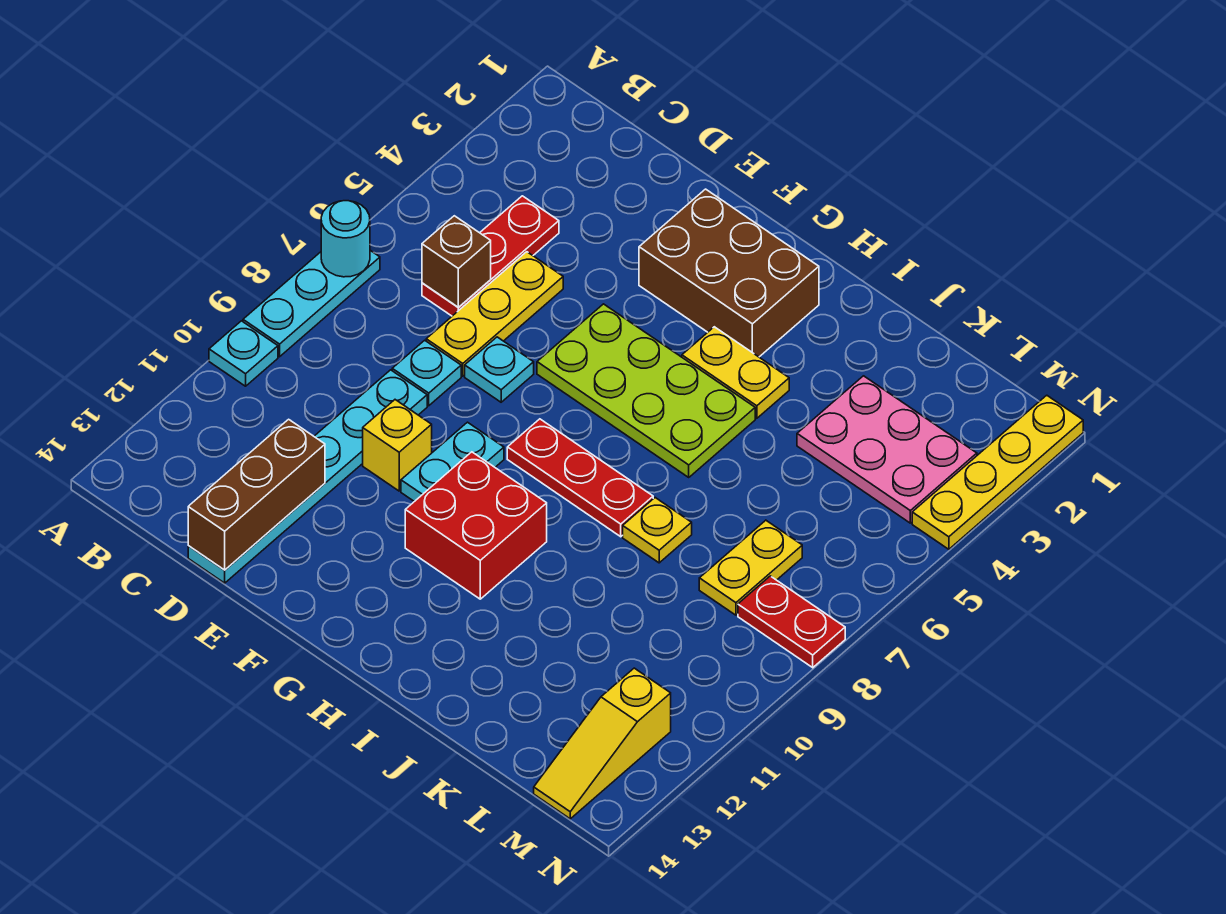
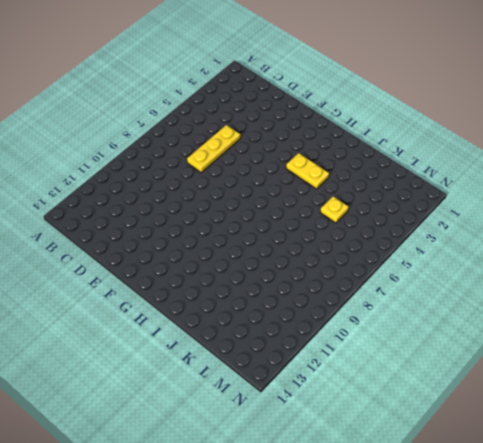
yellow plate K5 level 1 -> yellow plate J8 level 1
none -> cyan plate A7:A9 level 1
none -> cyan plate A10 level 1
none -> red plate C4:C6 level 1

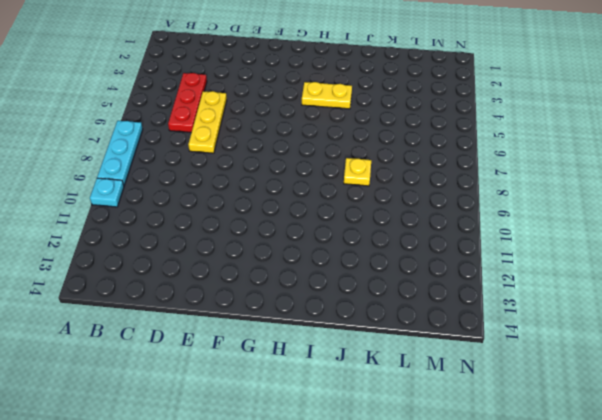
none -> cyan plate D8 level 1
none -> cyan plate D9:D14 level 1
none -> cyan plate E7 level 1

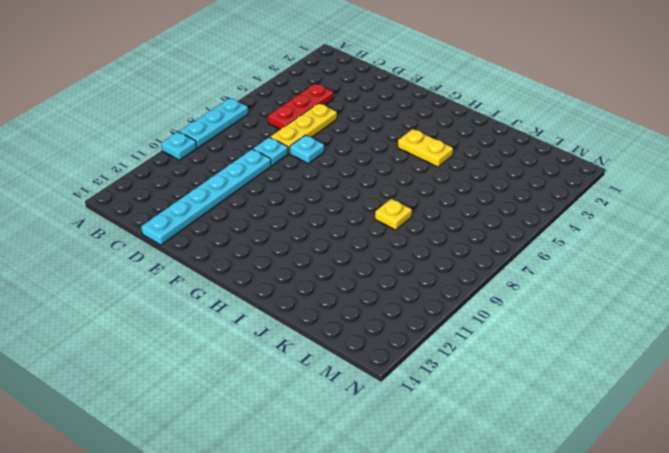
none -> yellow brick E10 level 1
none -> brown brick F2:H3 level 1
none -> lime plate F5:I6 level 1

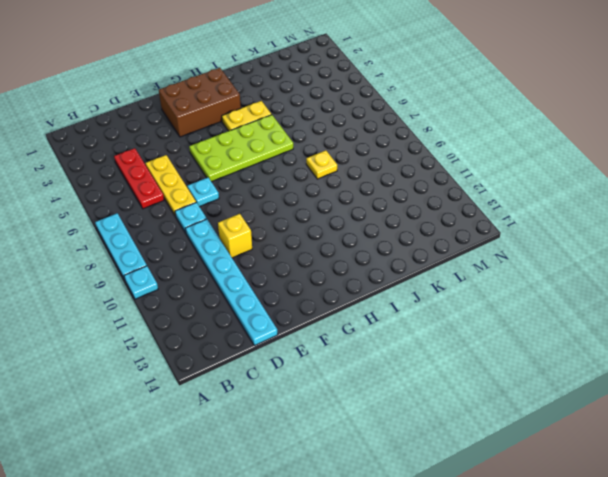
none -> cyan plate F9:F10 level 1
none -> red plate G8:I8 level 1
none -> red brick G10:H11 level 1

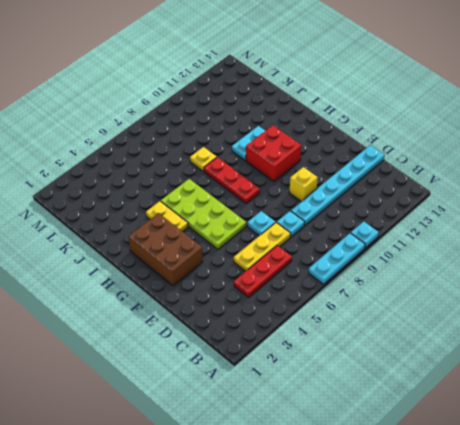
cyan plate I10:I11 level 1 -> cyan plate F9:F10 level 1
none -> pink plate K3:M4 level 1
none -> yellow plate L7:L8 level 1
none -> red plate M8:N8 level 1

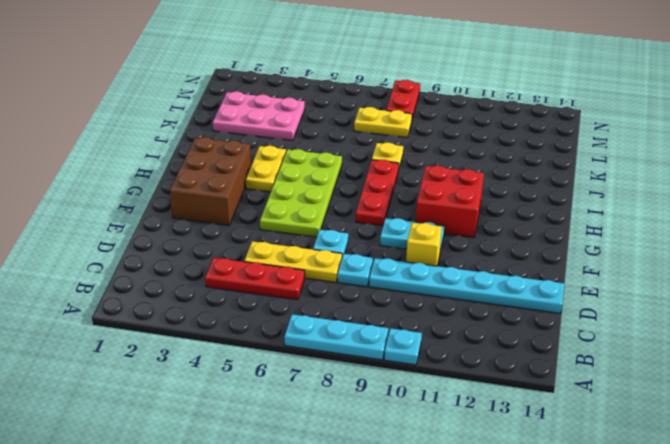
pink plate K2:L4 level 1 -> pink plate K3:M4 level 1
none -> yellow slope M12:M14 level 1 top 12
none -> yellow plate N1:N4 level 1
none -> cyan round brick A7 level 2

